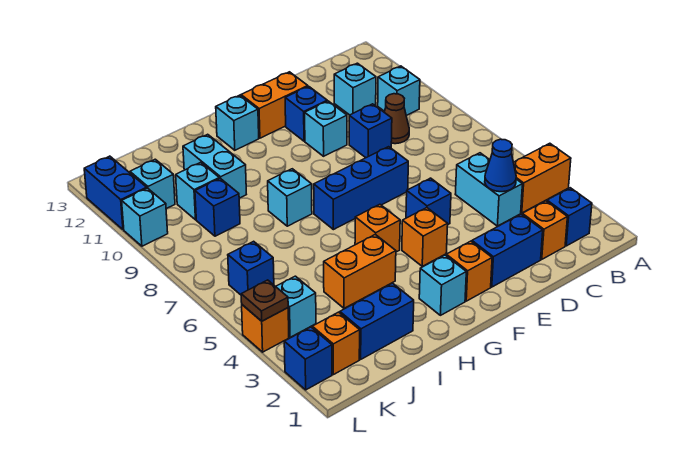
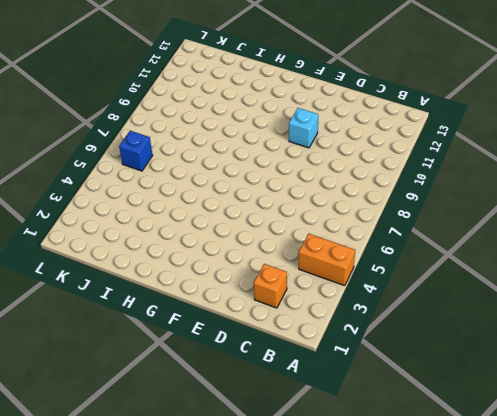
none -> blue brick B2 level 1
none -> cyan brick B10 level 1
none -> cyan brick C4:C5 level 1
none -> brown cone C9 level 1

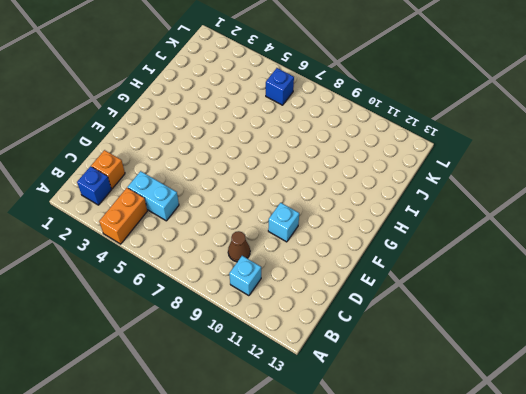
none -> cyan brick C11 level 1
none -> blue brick D2:E2 level 1
none -> blue brick D9 level 1
none -> blue brick E5 level 1

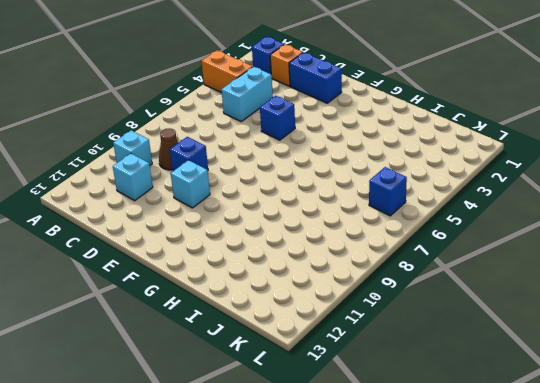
none -> blue brick E7:G7 level 1
none -> blue brick E11 level 1
none -> orange brick E12:F12 level 1
none -> orange brick F2 level 1

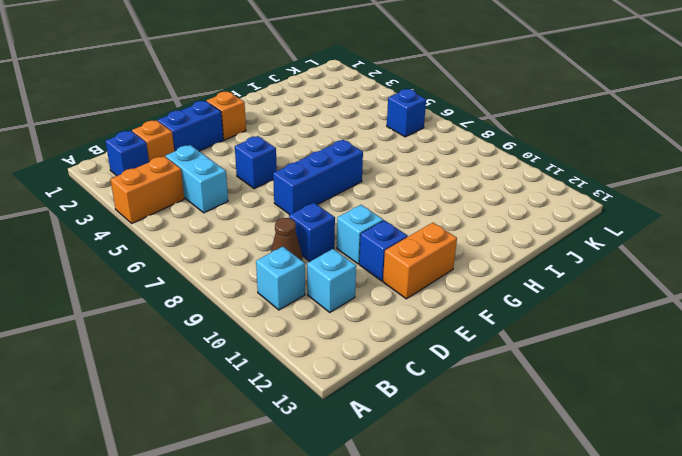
none -> orange brick F4 level 1
none -> cyan brick G2 level 1
none -> orange brick G5 level 1
none -> cyan brick G12 level 1

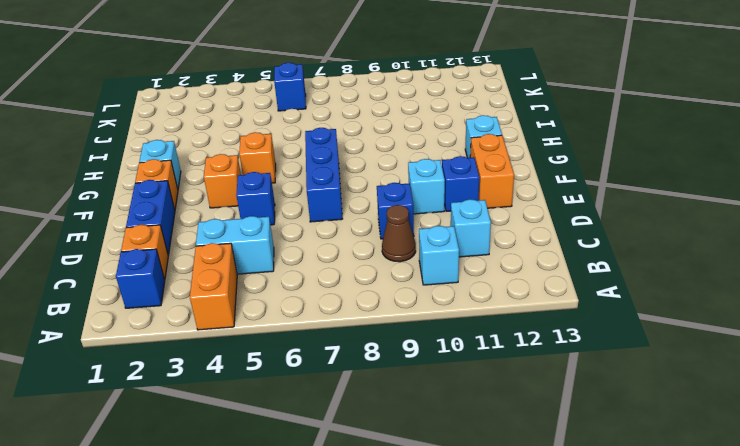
none -> orange brick H4:I4 level 1
none -> cyan brick H8 level 1
none -> blue brick I2:J2 level 1
none -> cyan brick I10:I11 level 1

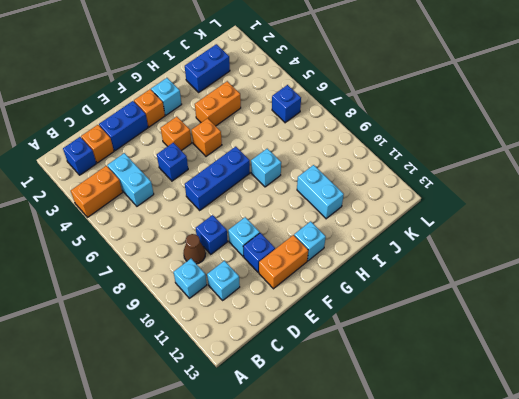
none -> blue brick J9 level 1
none -> cyan brick J10 level 1
none -> orange brick K2 level 1
none -> cyan brick K4 level 1

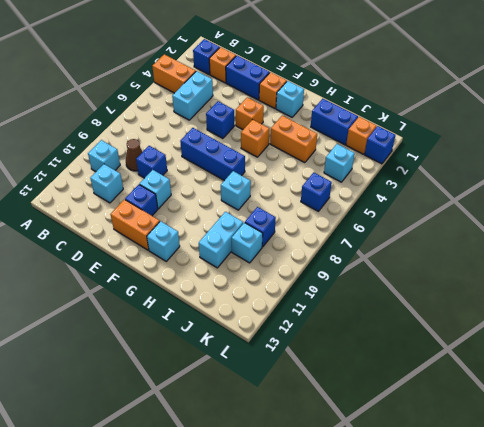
none -> cyan brick K11 level 1
none -> orange brick L4 level 1
none -> cyan brick L10 level 1
none -> blue brick L11:L12 level 1

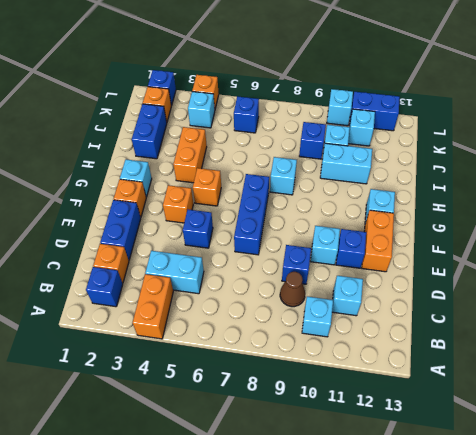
none -> blue cone C4 level 2
none -> brown plate L4 level 2

